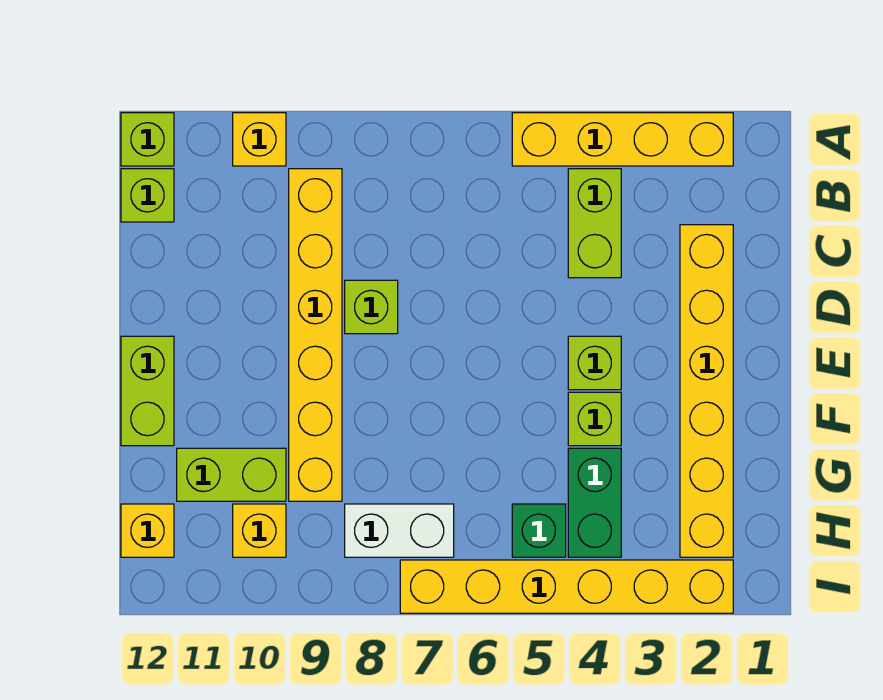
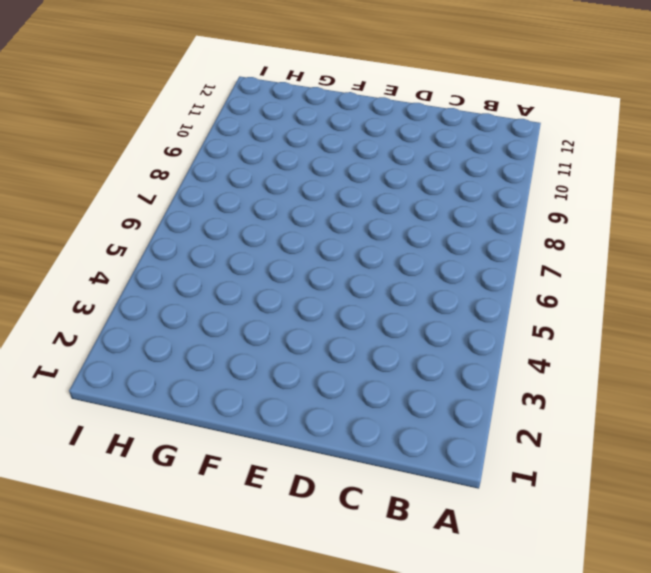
none -> yellow brick A2:A5 level 1
none -> yellow brick A10 level 1
none -> lime brick A12 level 1

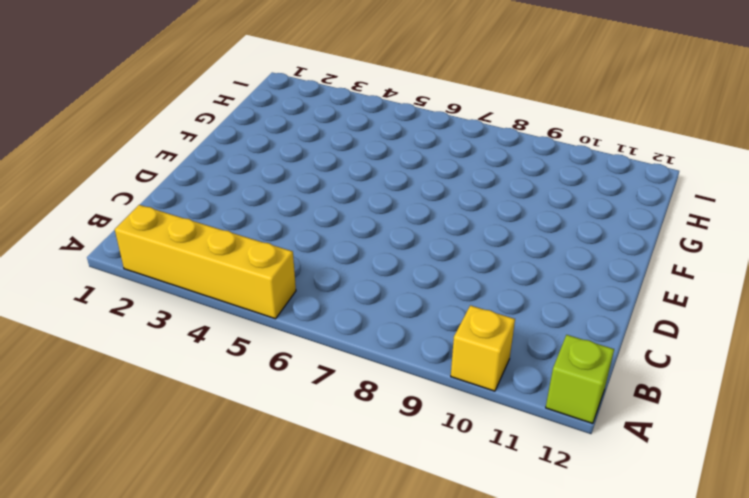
none -> lime brick B4:C4 level 1
none -> yellow brick B9:G9 level 1
none -> lime brick B12 level 1

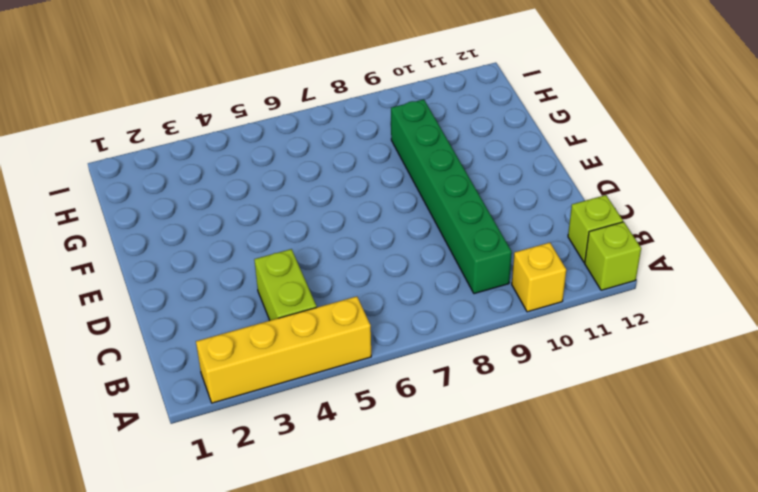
green brick B9:G9 level 1 -> yellow brick B9:G9 level 1
none -> yellow brick C2:H2 level 1
none -> lime brick D8 level 1
none -> lime brick E4 level 1

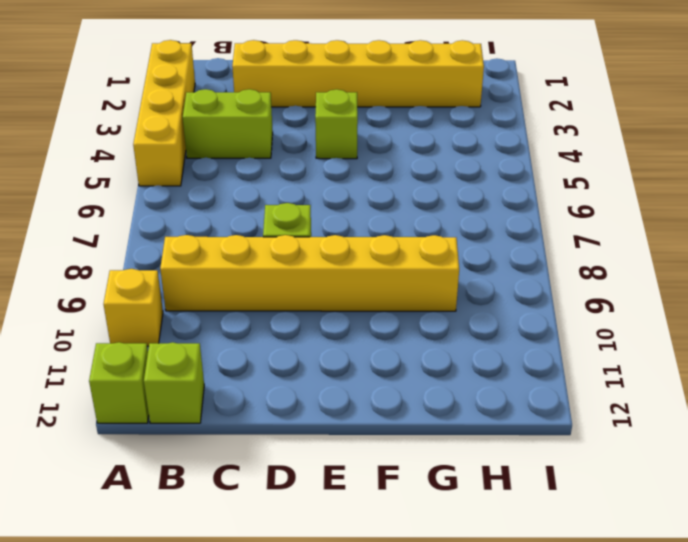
none -> lime brick E12:F12 level 1
none -> lime brick F4 level 1
none -> green brick G4:H4 level 1

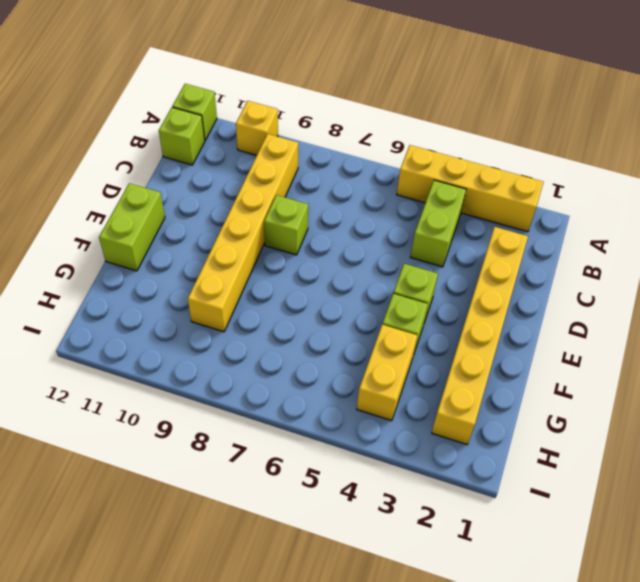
yellow brick G4:H4 level 1 -> green brick G4:H4 level 1
none -> lime brick G10:G11 level 1
none -> green brick H5 level 1
none -> white brick H7:H8 level 1

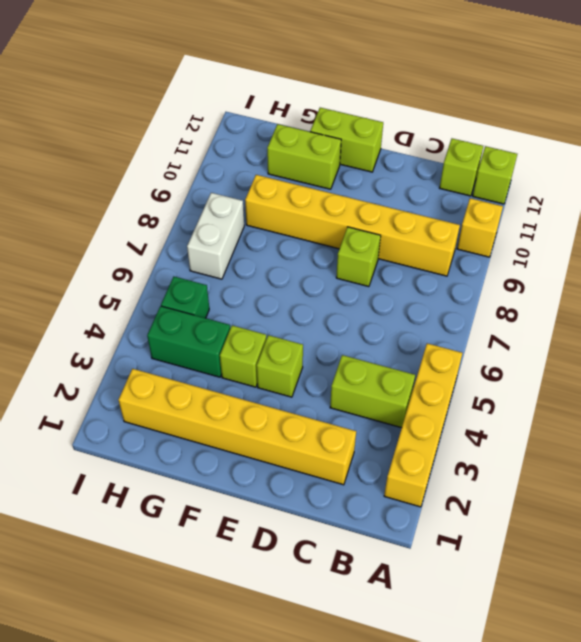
lime brick F11:G11 level 1 -> lime brick G10:G11 level 1
none -> yellow brick H10 level 1
none -> yellow brick H12 level 1
none -> yellow brick I2:I7 level 1

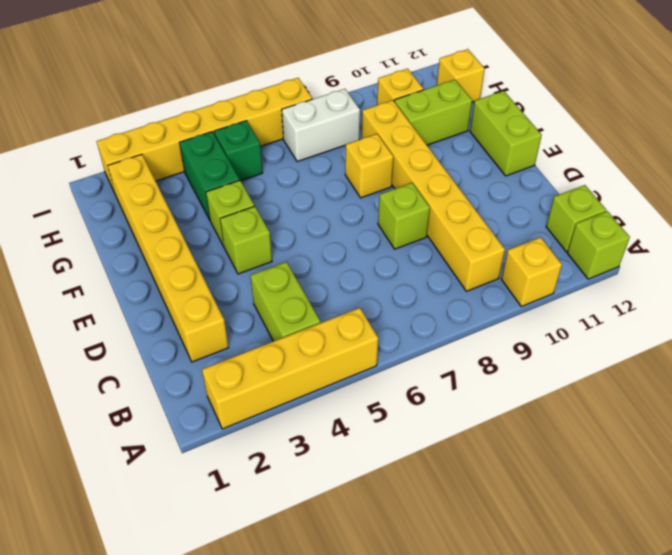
yellow brick F8 level 1 -> none

